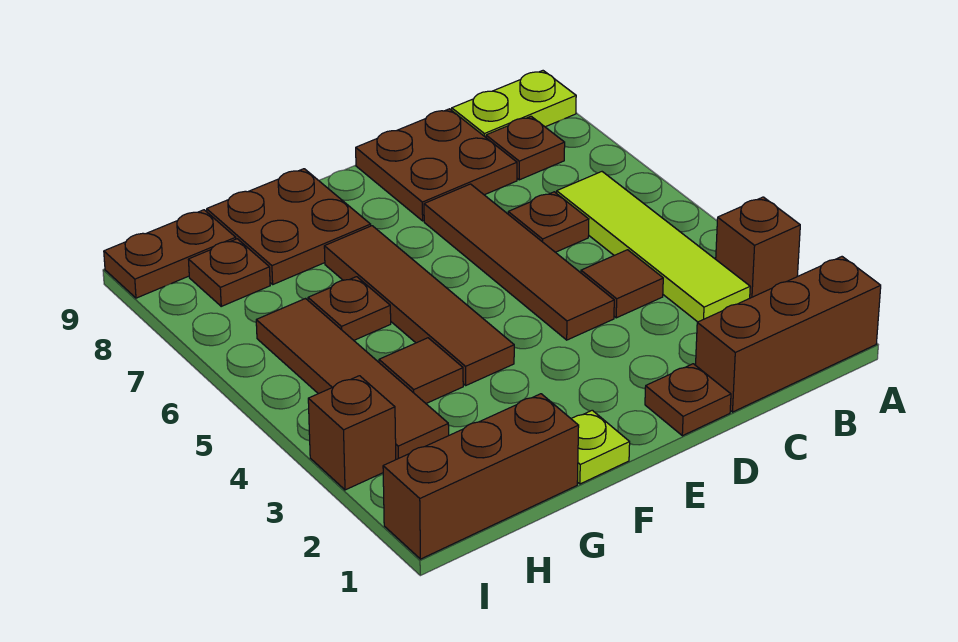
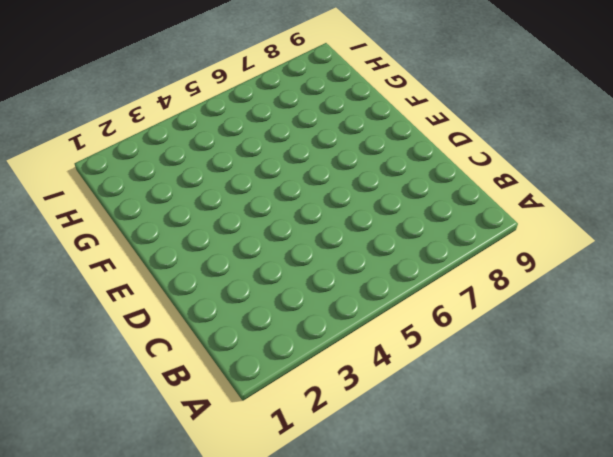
none -> brown brick A1:C1 level 1
none -> brown brick A3 level 1
none -> lime plate A9:B9 level 1

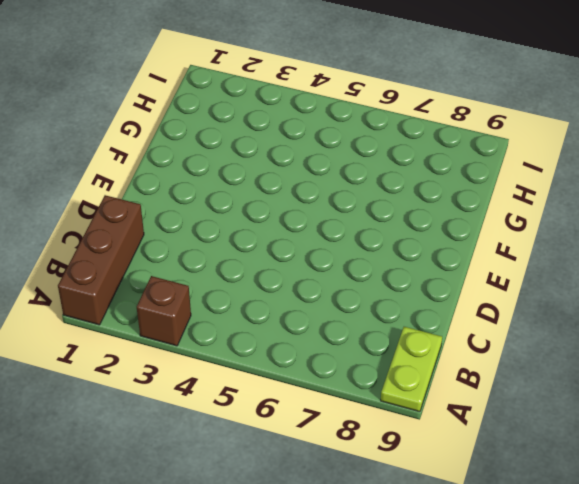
none -> lime tile B3:B6 level 1
none -> brown plate B8 level 1
none -> brown tile C4 level 1

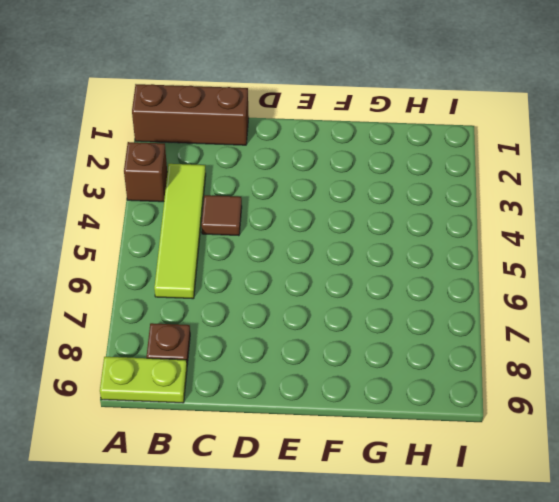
none -> brown plate C6 level 1
none -> brown plate C8:D9 level 1
none -> brown plate D1 level 1

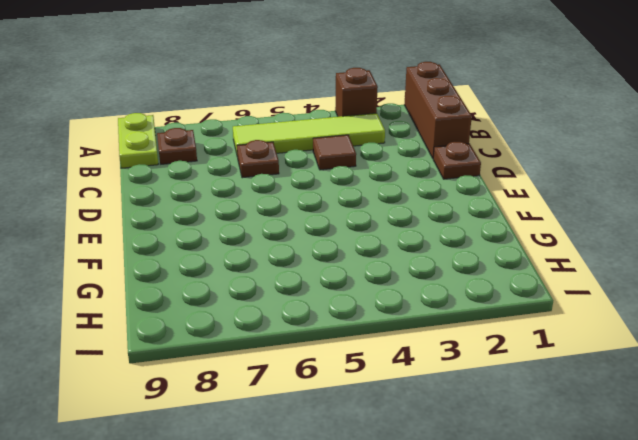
none -> brown plate C8:D9 level 1
none -> brown tile D4:D7 level 1
none -> lime plate F1 level 1

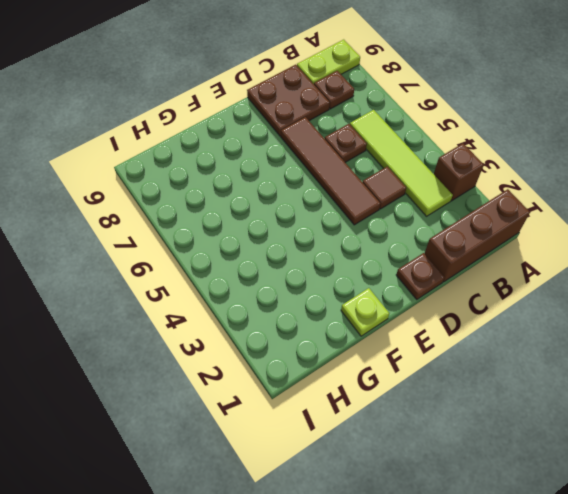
none -> brown tile F4:F7 level 1
none -> brown plate F8:G9 level 1
none -> brown brick G1:I1 level 1

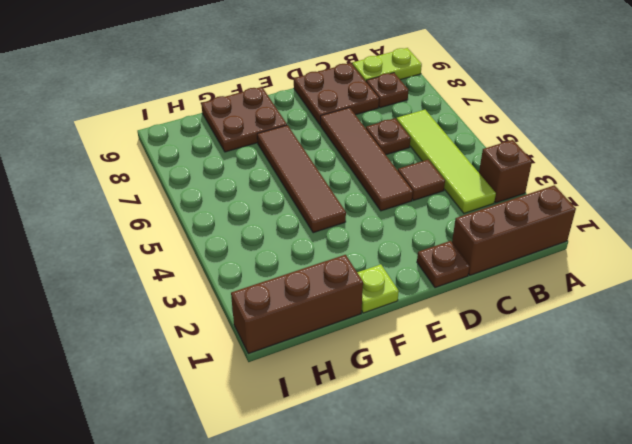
none -> brown tile G4 level 1
none -> brown plate G6 level 1
none -> brown tile H3:H6 level 1

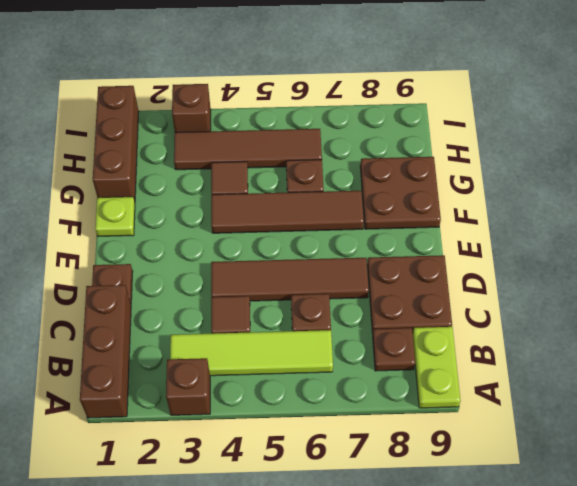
none -> brown plate H8 level 1
none -> brown plate H9:I9 level 1

